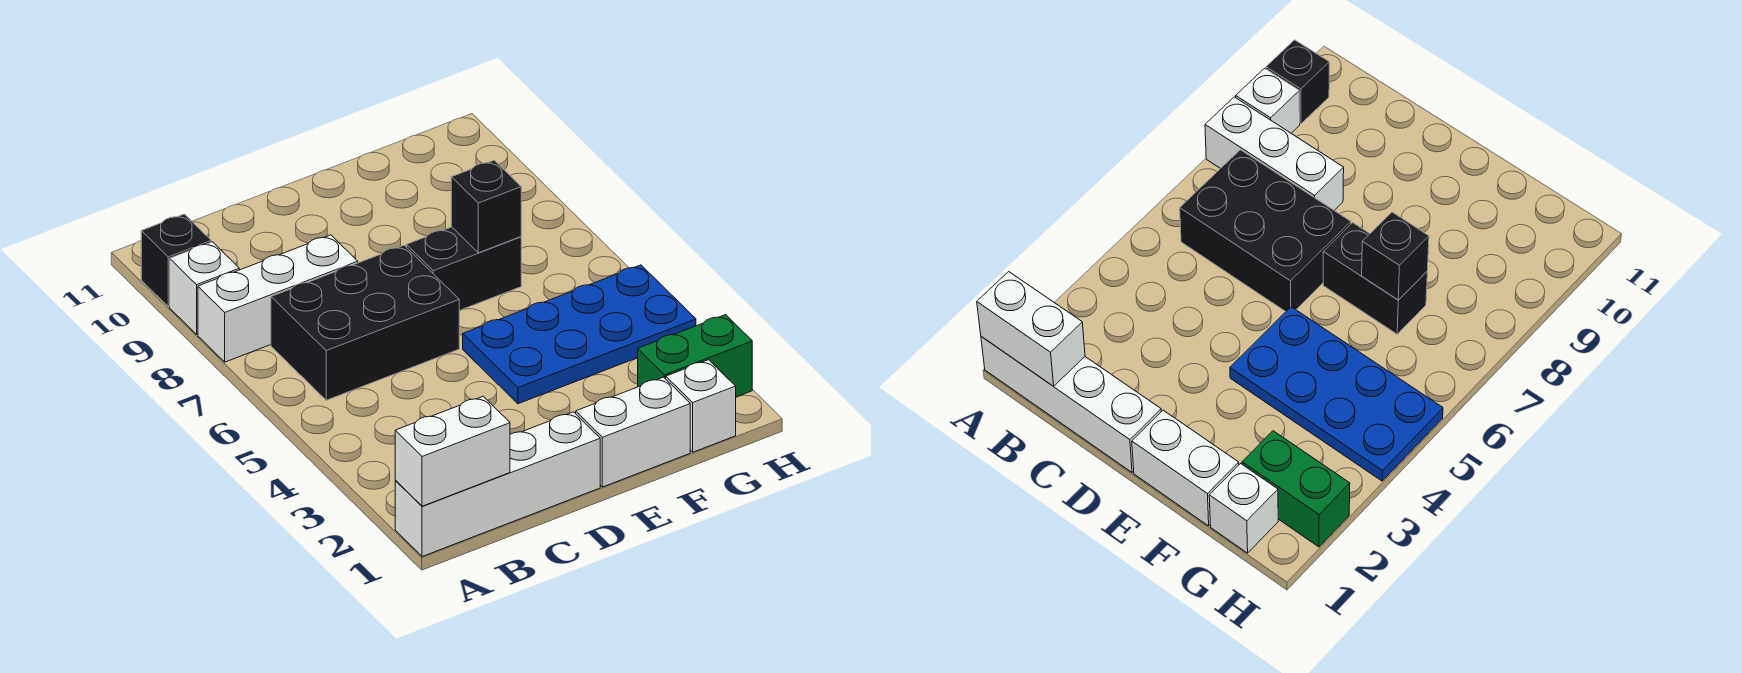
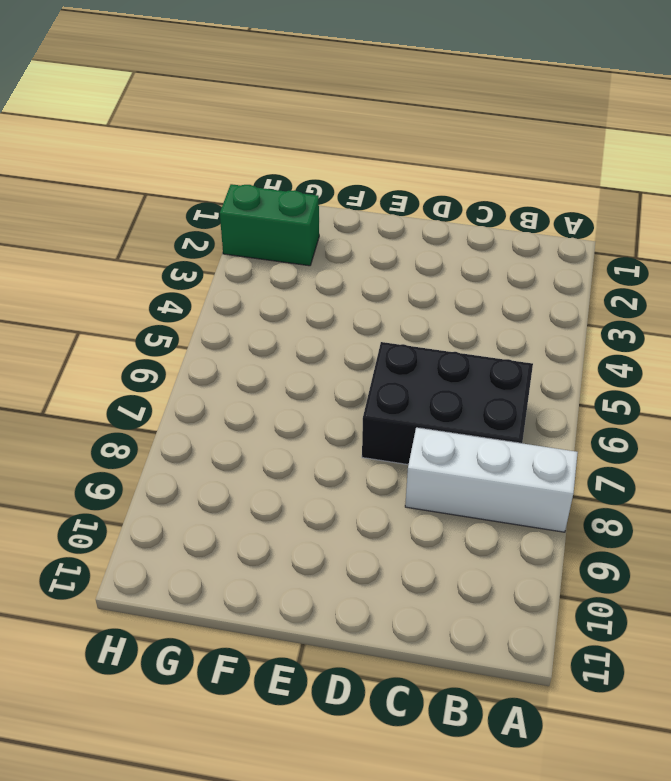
none -> white brick A1:D1 level 1
none -> white brick A9 level 1
none -> black brick A10 level 1

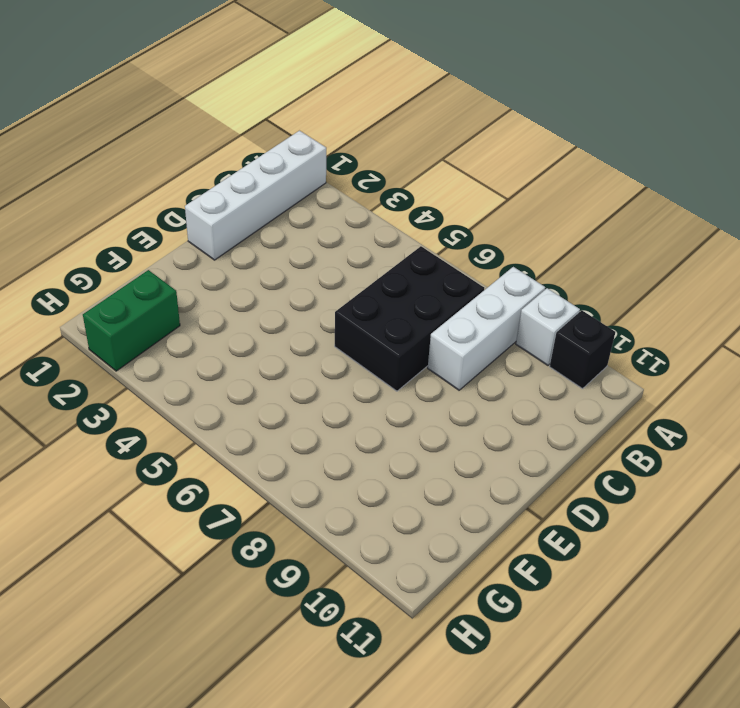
none -> white brick E1:F1 level 1
none -> blue plate E4:H5 level 1
none -> black brick E7:F7 level 1

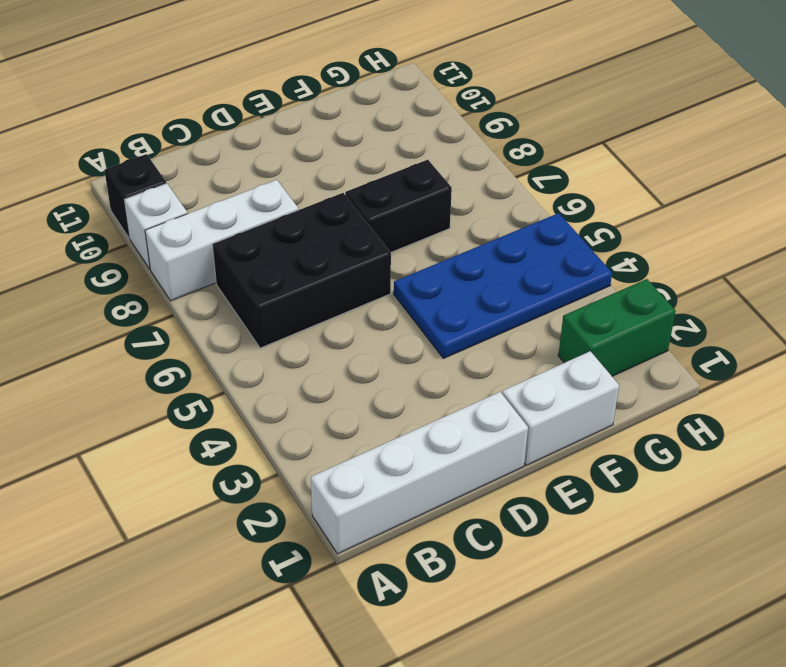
none -> white brick G1 level 1
none -> white brick A1:B1 level 2
none -> black brick F7 level 2

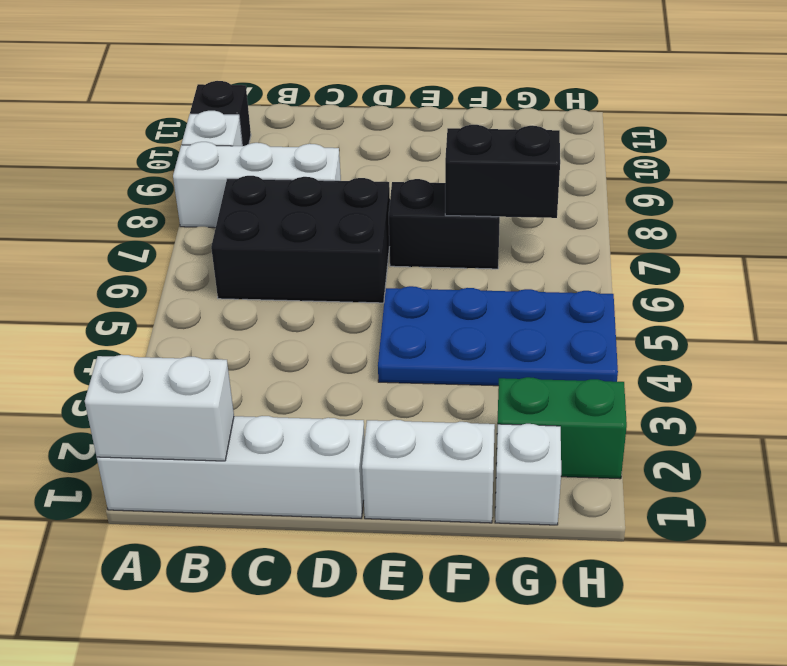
black brick F7:G7 level 2 -> black brick F7 level 2

